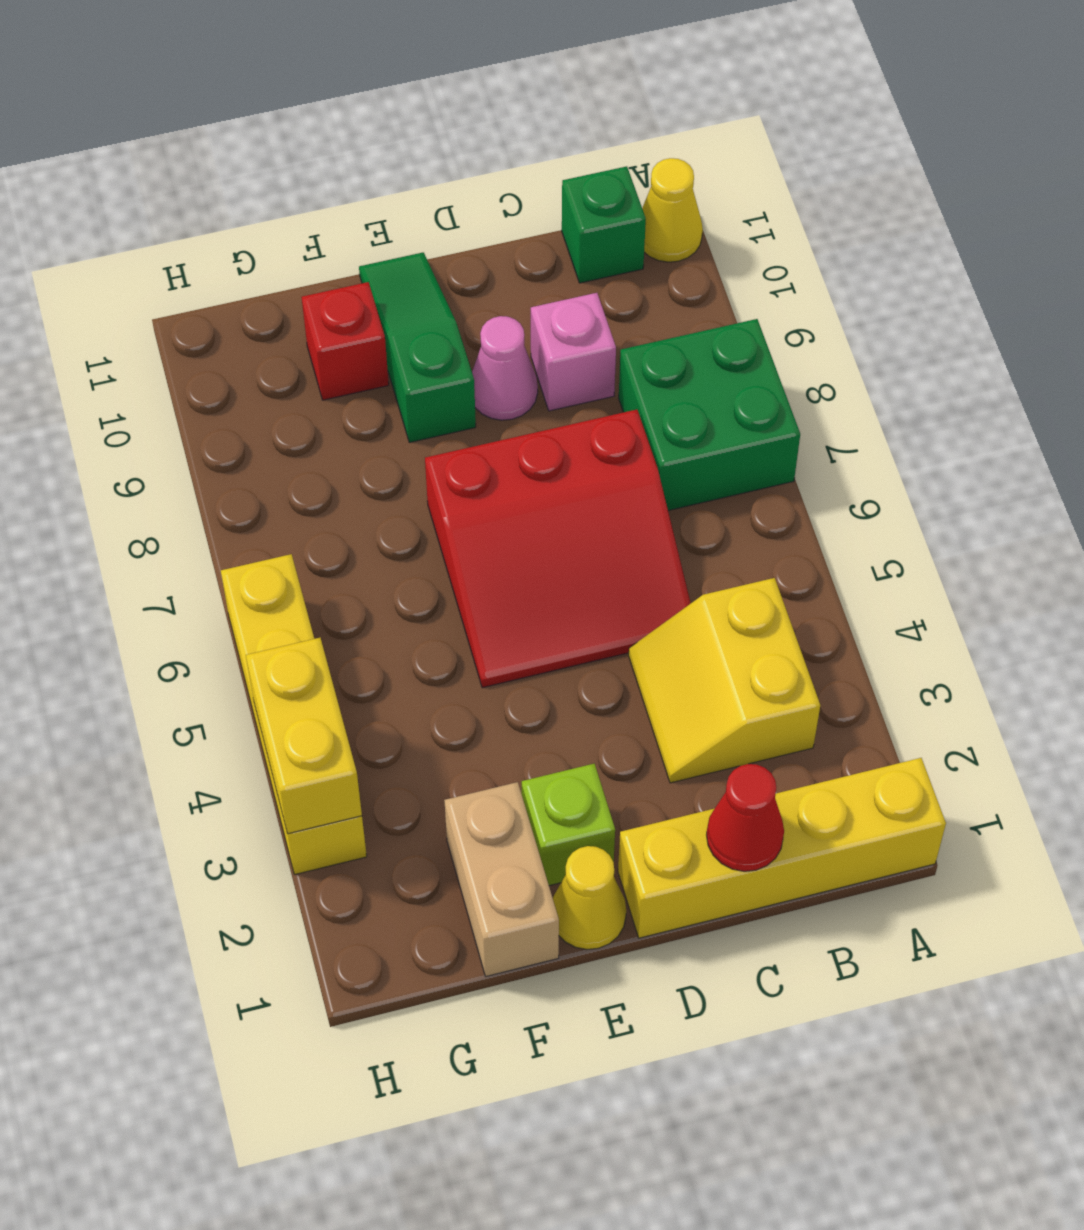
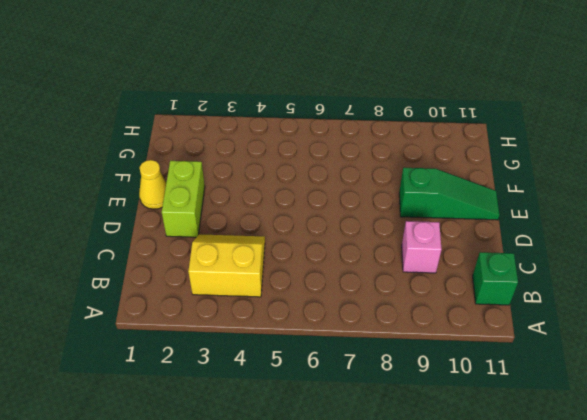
lime brick D2:E2 level 1 -> lime brick E2 level 1
none -> yellow brick A1:D1 level 1
none -> green brick A7:B8 level 1
none -> yellow cone A11 level 1

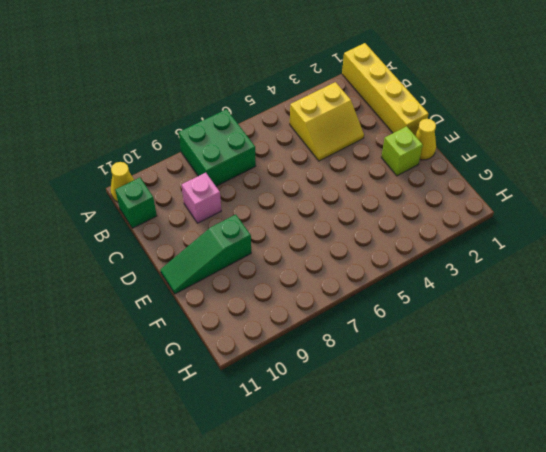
none -> red slope C5:E7 level 1 top 7
none -> pink cone D9 level 1
none -> tan brick F1:F2 level 1

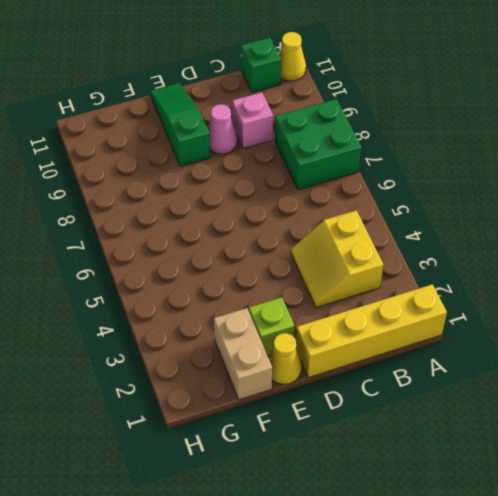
none -> red slope C5:E7 level 1 top 7
none -> red brick F10 level 1
none -> yellow brick H3:H6 level 1

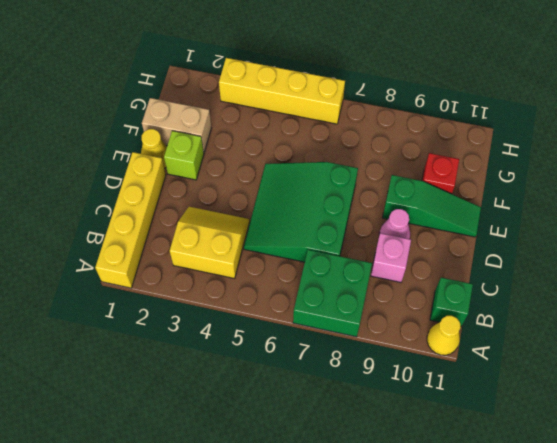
green slope C5:E7 level 1 top 7 -> red slope C5:E7 level 1 top 7
none -> red cone C1 level 2
none -> yellow brick H3:H4 level 2

